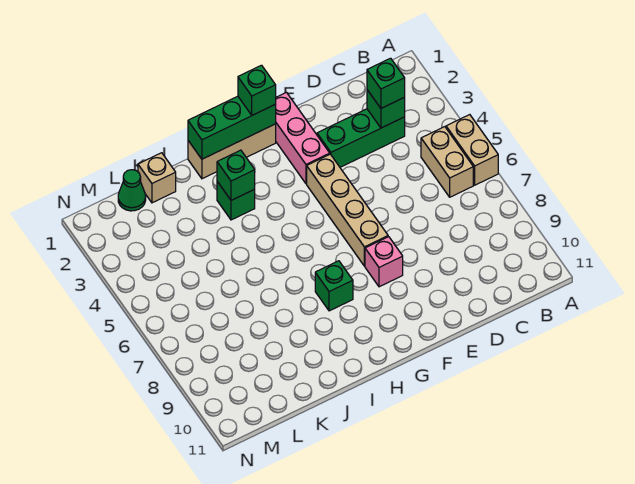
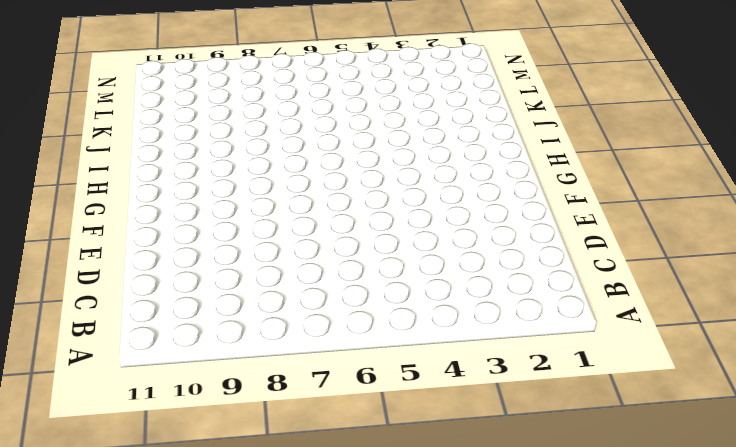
none -> tan brick A5:A6 level 1
none -> tan brick B5:B6 level 1
none -> green brick C3:E3 level 1

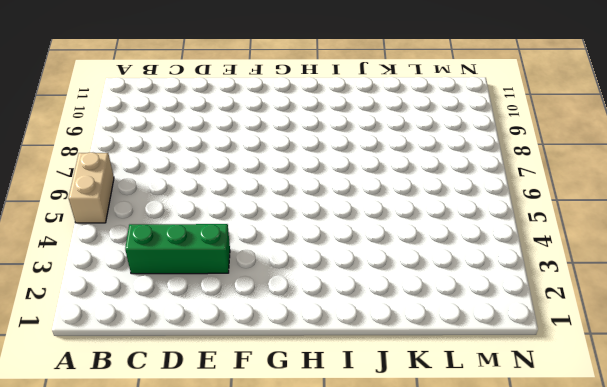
none -> tan brick B5:B6 level 1
none -> pink brick F1:F3 level 1
none -> tan brick F4:F7 level 1

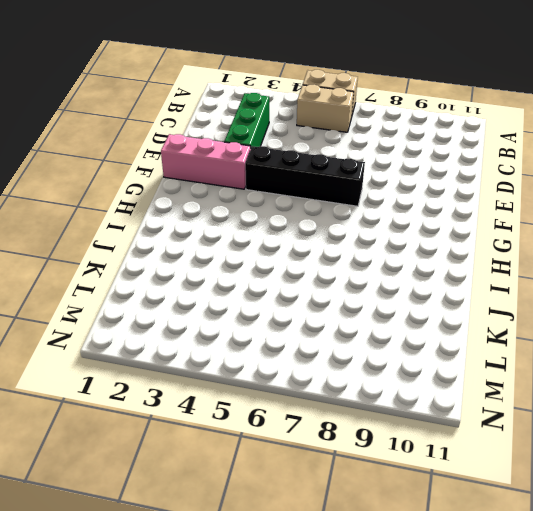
black brick F4:F7 level 1 -> tan brick F4:F7 level 1
none -> pink brick F8 level 1
none -> tan brick G1:I1 level 1
none -> green brick H8 level 1

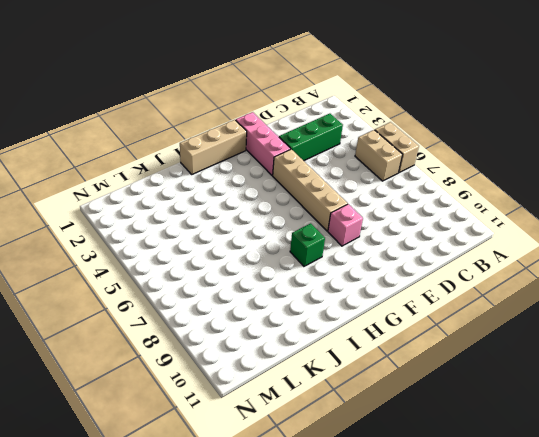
none -> green brick I3 level 1
none -> tan brick K1 level 1
none -> green cone L1 level 1

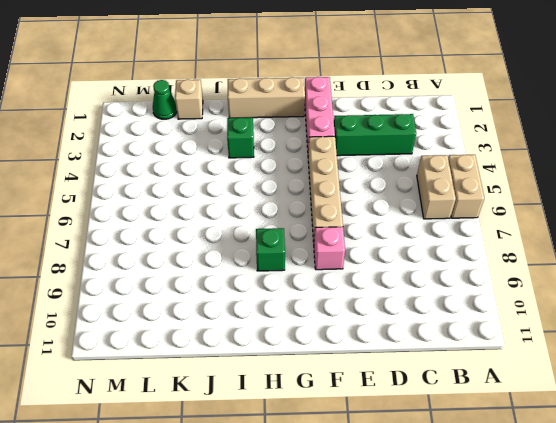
none -> green brick C3 level 2
none -> green brick G1:I1 level 2
none -> green brick I3 level 2

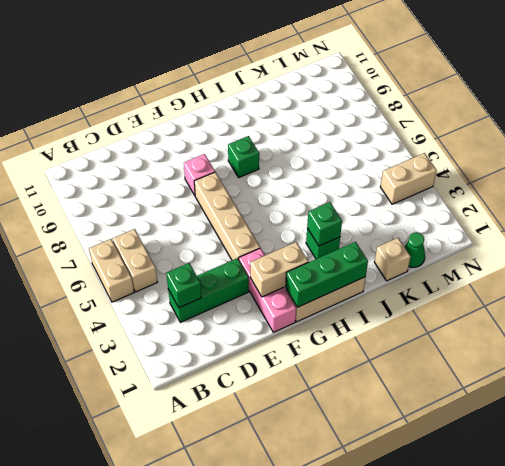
tan brick F2:G2 level 2 -> none
tan brick M4:N4 level 1 -> none
none -> green brick C3 level 3
none -> green brick G1 level 3

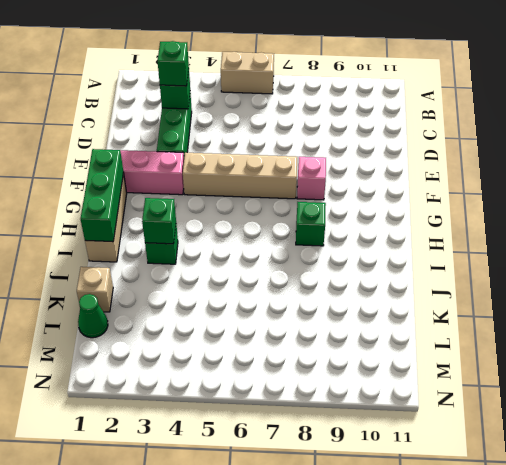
none -> tan brick B5:B6 level 1
none -> green brick G1 level 3

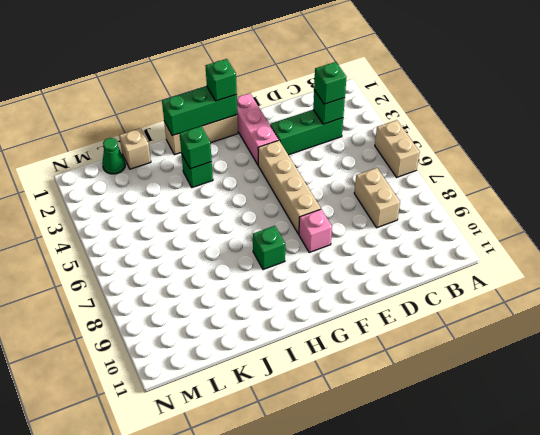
tan brick C7:C8 level 1 -> tan brick B5:B6 level 1

